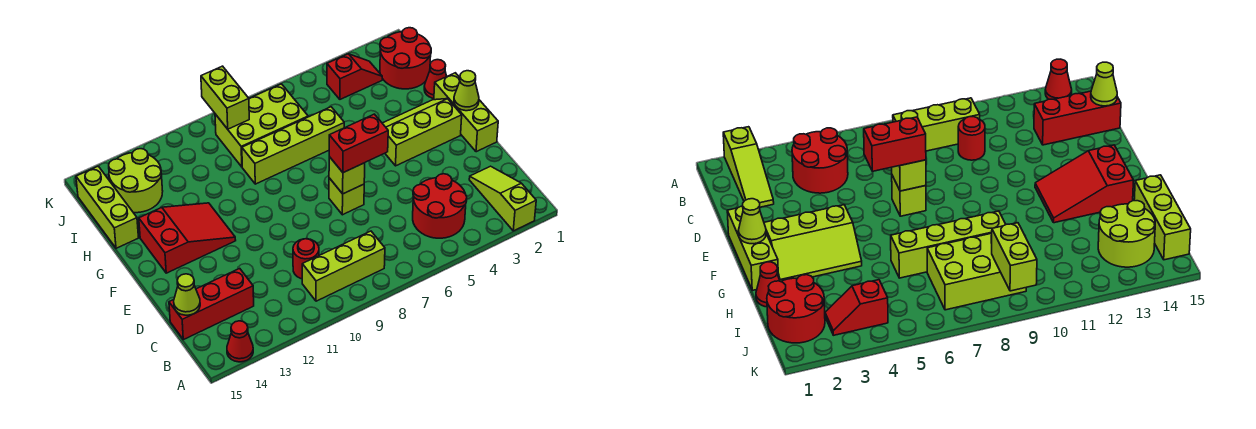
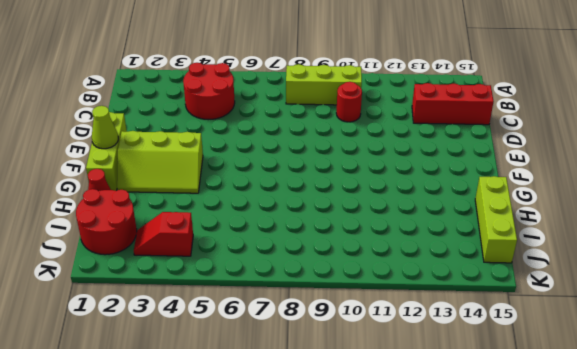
none -> lime slope A2:C2 level 1 top A
none -> red cone A14 level 1
none -> lime brick E7 level 1

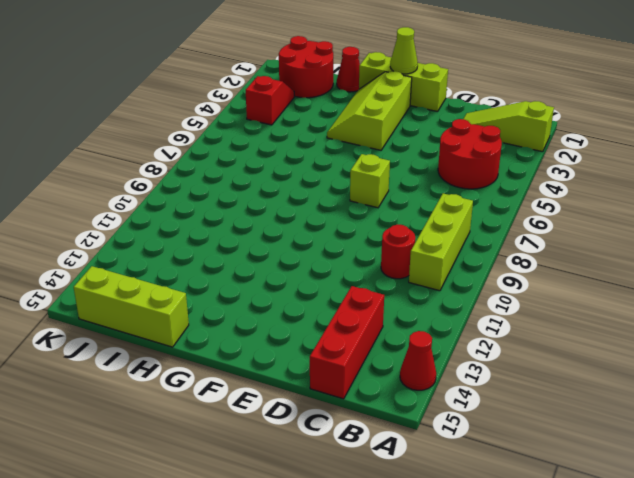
none -> red slope F12:G14 level 1 top 14
none -> lime brick H6:H9 level 1
none -> lime brick I7:J9 level 1

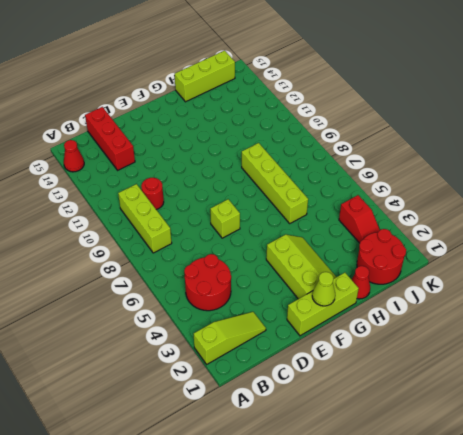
none -> red slope F12:G14 level 1 top 14
none -> lime brick I7:J9 level 1
none -> lime round brick I13:J14 level 1

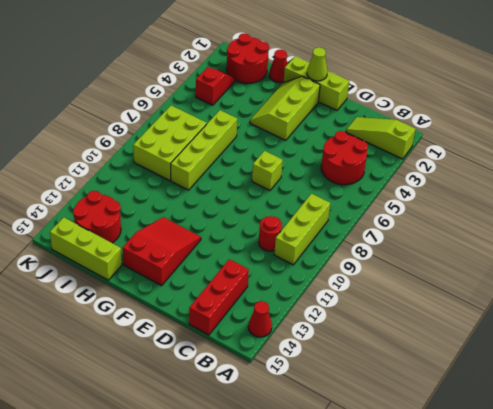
red round brick I13:J14 level 1 -> lime round brick I13:J14 level 1
none -> lime cone C15 level 2
none -> lime brick E7 level 2
none -> lime brick J9:K9 level 2

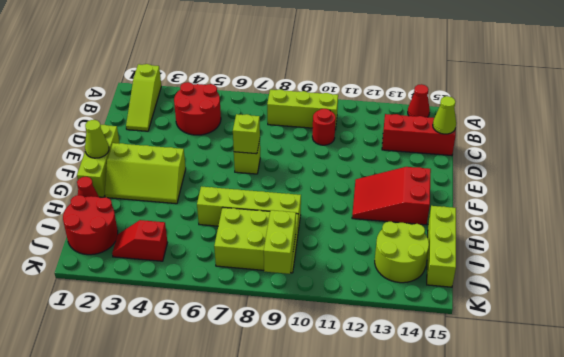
none -> red brick E6:E7 level 3

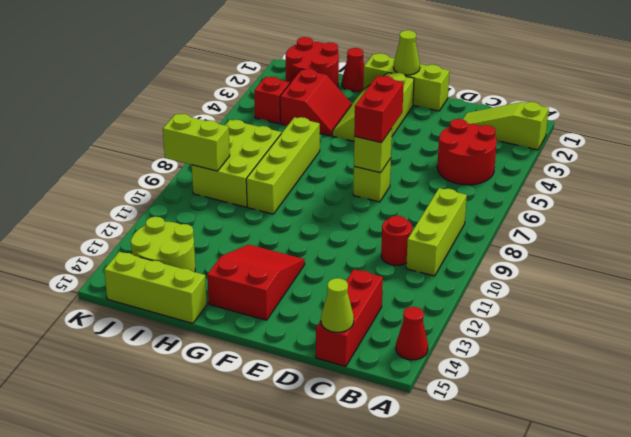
red slope H3:I4 level 1 top I -> none

